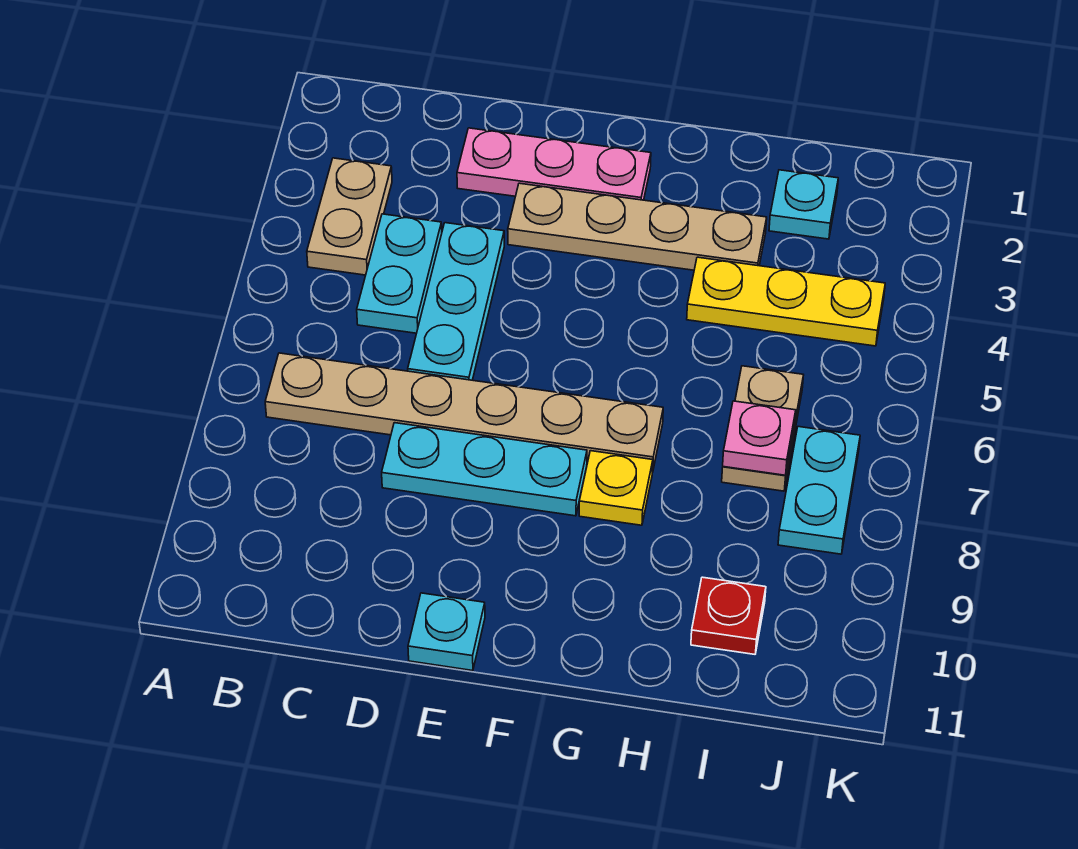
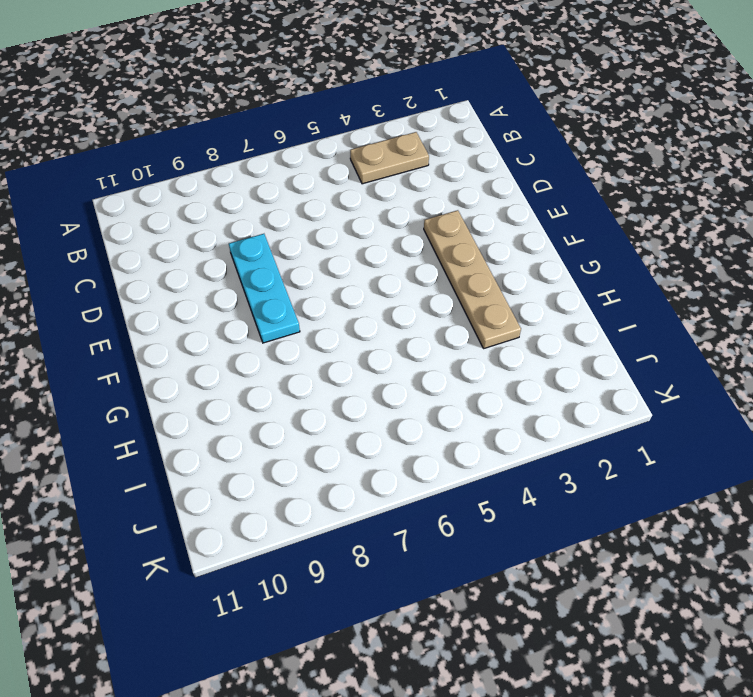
none -> tan plate B7:G7 level 1
none -> cyan plate C4:C5 level 1
none -> pink plate D2:F2 level 1

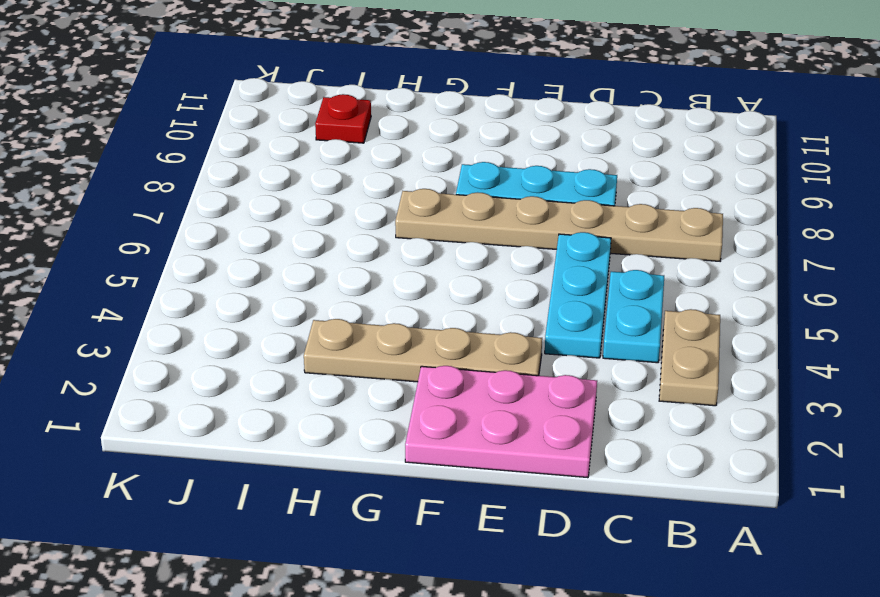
pink plate D1:F2 level 1 -> pink plate D2:F2 level 1
none -> cyan plate E11 level 1
none -> yellow plate G8 level 1
none -> yellow plate H4:J4 level 1

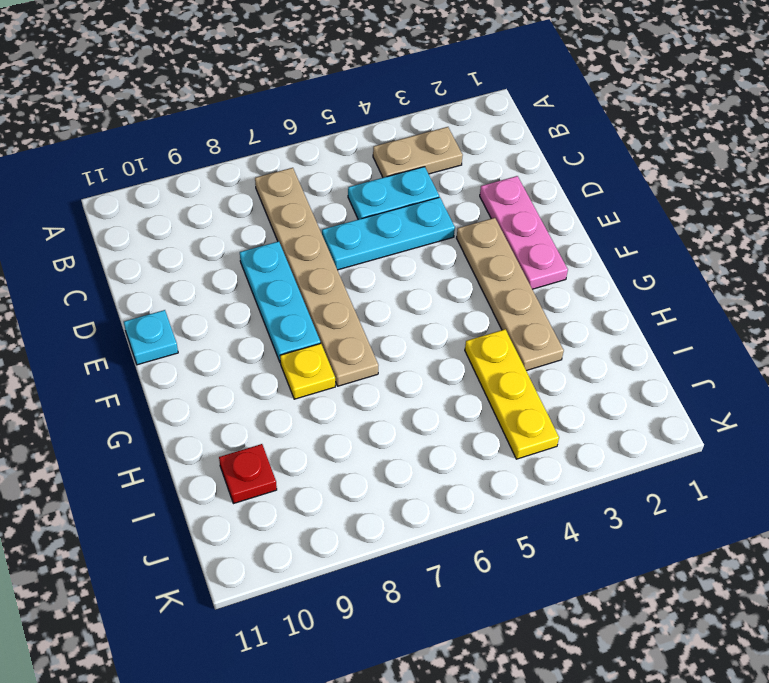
none -> cyan plate I2 level 1
none -> tan plate I6:I7 level 1
none -> cyan plate J7:J8 level 1

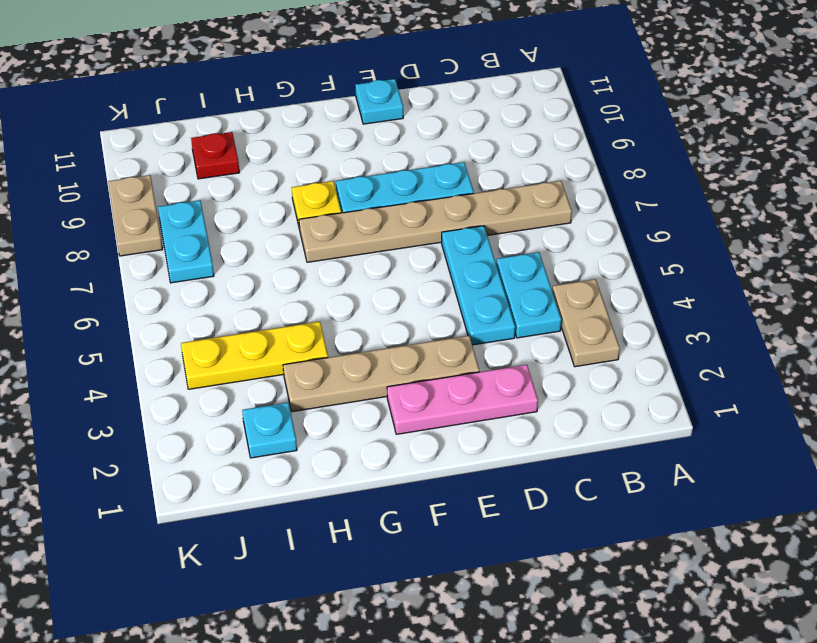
tan plate K8:K9 level 1 -> tan plate I6:I7 level 1
none -> pink plate I7 level 2

